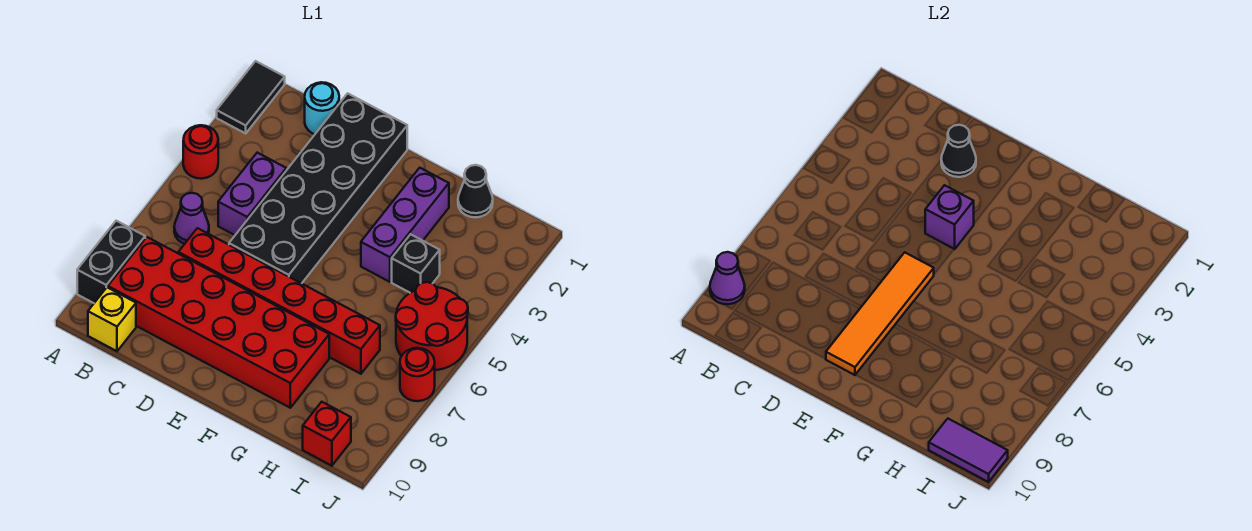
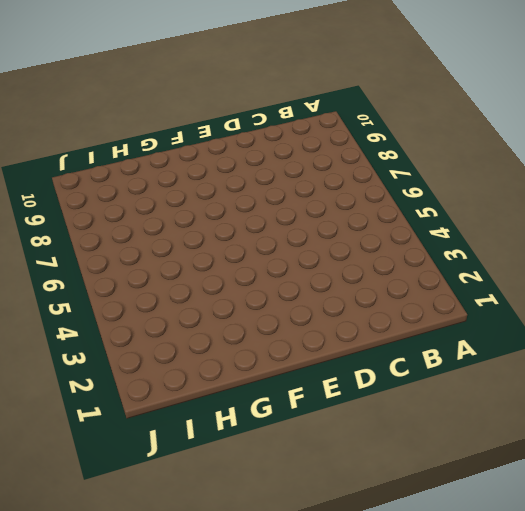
none -> black tile A1:A2 level 1
none -> red round brick A4 level 1
none -> black brick A8:A9 level 1

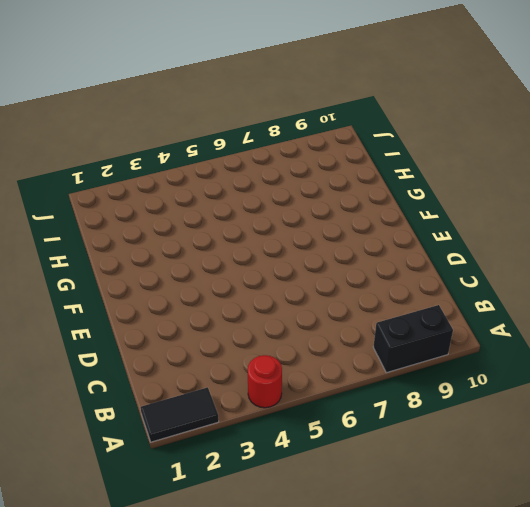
none -> purple cone B6 level 1
none -> red brick B8:G9 level 1
none -> yellow brick B10 level 1

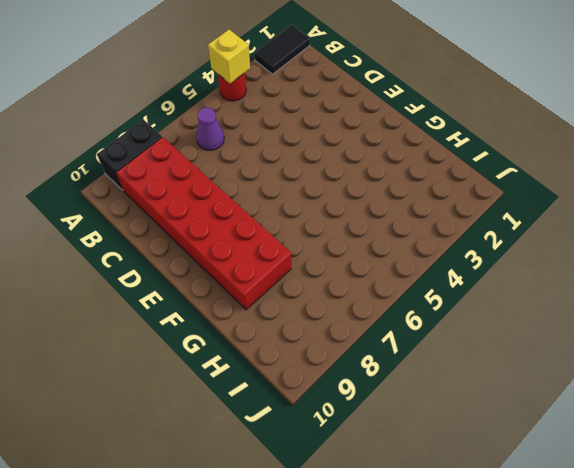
yellow brick A4 level 2 -> yellow brick B10 level 1
none -> cyan round brick C1 level 1
none -> purple brick C4:C5 level 1
none -> red brick C7:H7 level 1

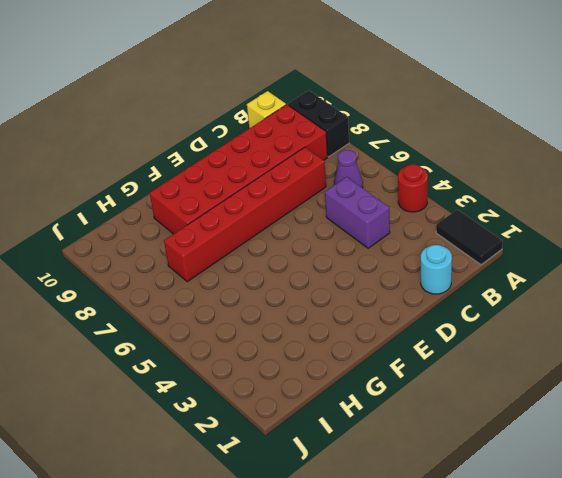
none -> black brick D1:E6 level 1
none -> purple brick G2:G4 level 1
none -> black cone H1 level 1

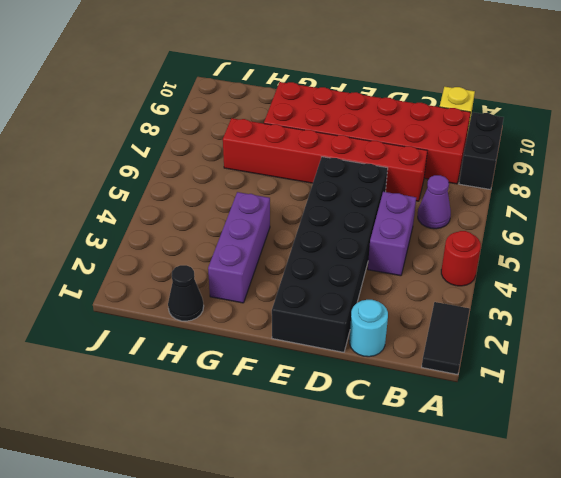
none -> black brick H4 level 1
none -> red round brick I5:J6 level 1
none -> red brick I10 level 1

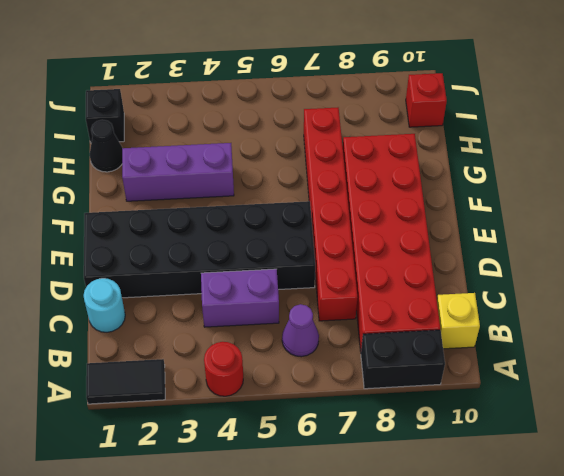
black brick I1 level 1 -> black brick H4 level 1
none -> red round brick I5:J6 level 1
none -> red round brick J7 level 1
none -> purple cone A9 level 2

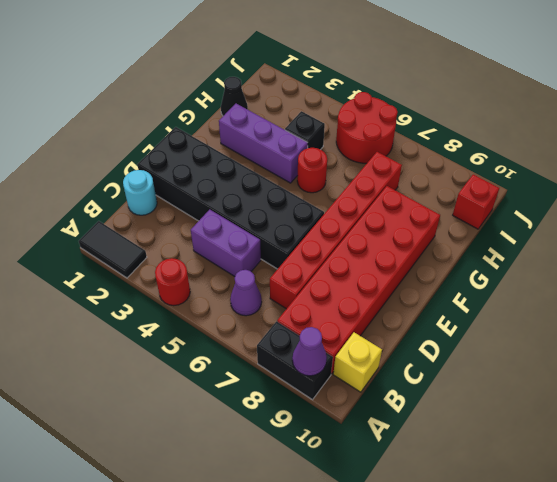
red round brick G5 level 1 -> red round brick J7 level 1
none -> black cone D2 level 2
none -> purple brick E4 level 2
none -> orange tile E6:E9 level 2

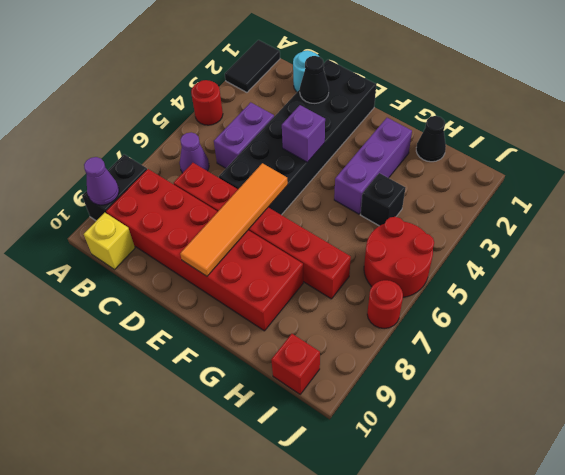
none -> purple tile I10:J10 level 2

